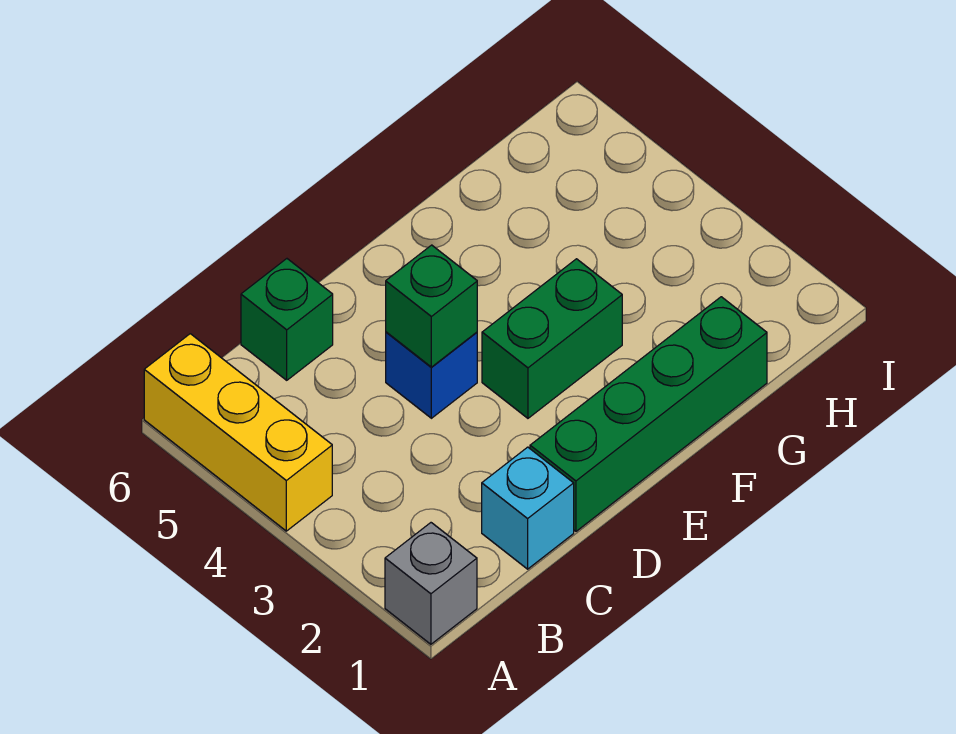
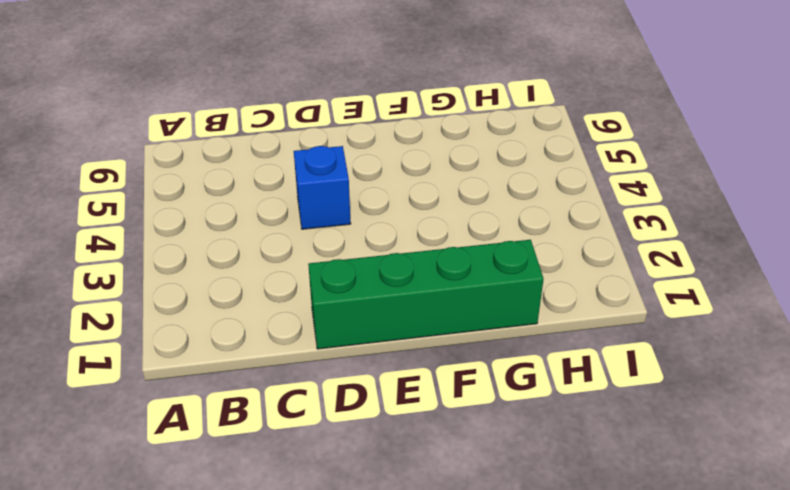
none -> grey brick A1 level 1
none -> yellow brick A4:A6 level 1

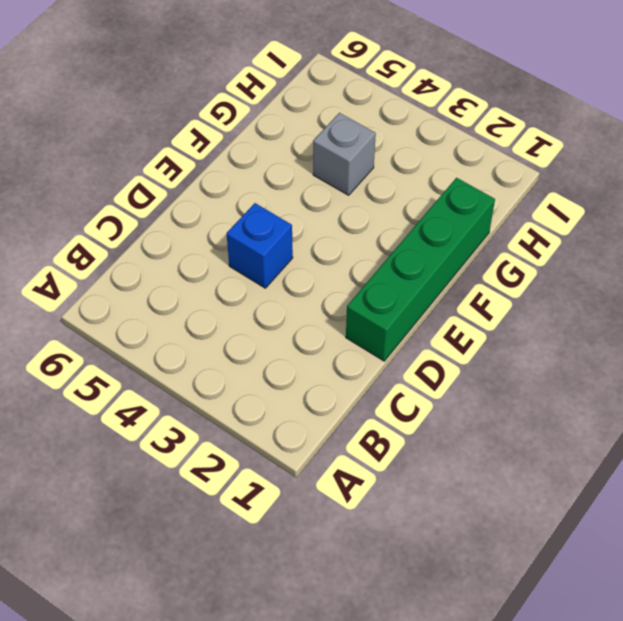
grey brick G4 level 1 -> grey brick A1 level 1
none -> yellow brick A4:A6 level 1
none -> cyan brick C1 level 1

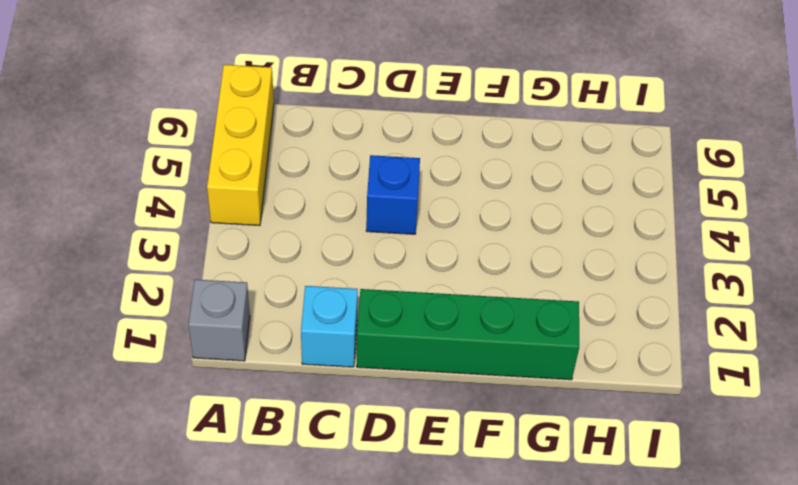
none -> green brick C6 level 1
none -> green brick E3:F3 level 1

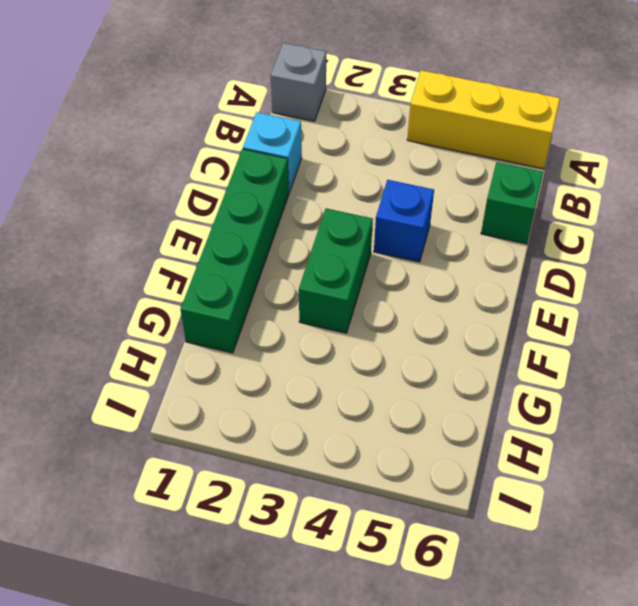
none -> green brick D4 level 2

